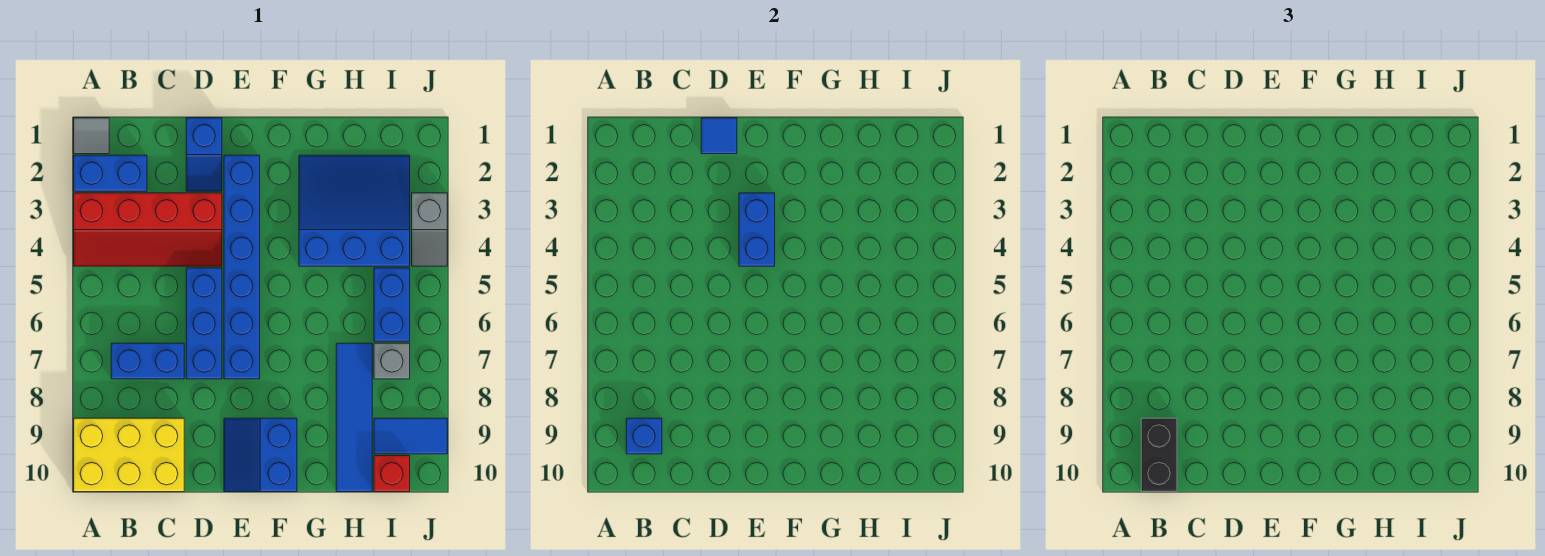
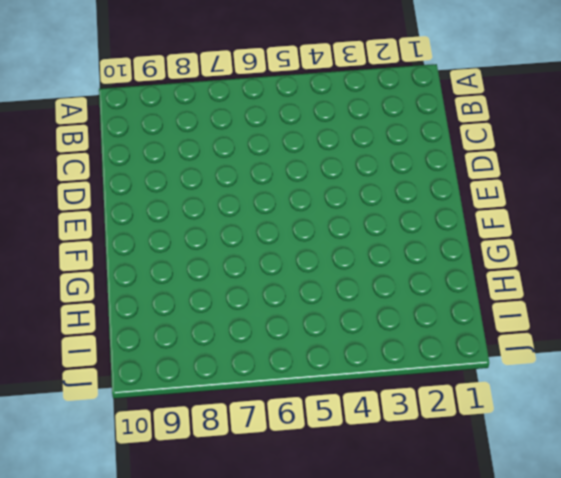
none -> grey tile A1 level 1
none -> blue brick A2:B2 level 1
none -> red slope A3:D4 level 1 top 3

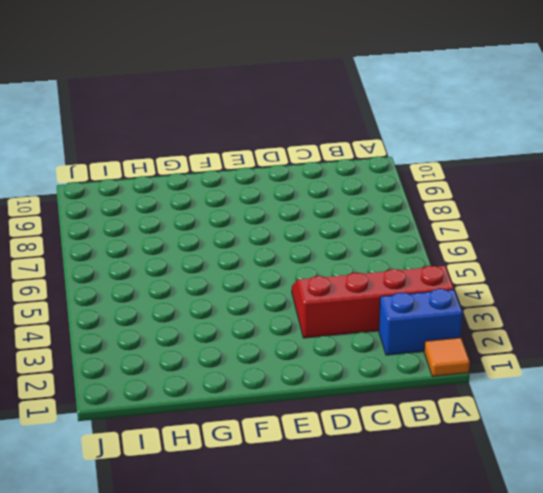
orange tile A1 level 1 -> grey tile A1 level 1
none -> yellow brick A9:C10 level 1
none -> blue brick B7:C7 level 1
none -> blue slope D1:D2 level 1 top 1

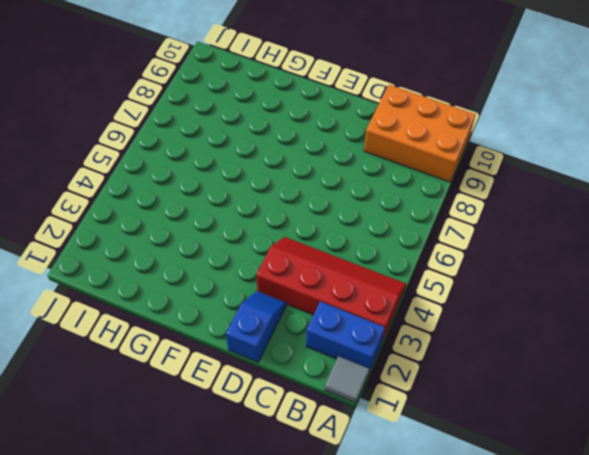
orange brick A9:C10 level 1 -> yellow brick A9:C10 level 1
none -> blue brick B7:C7 level 1
none -> blue brick D5:D7 level 1
none -> blue brick E2:E7 level 1

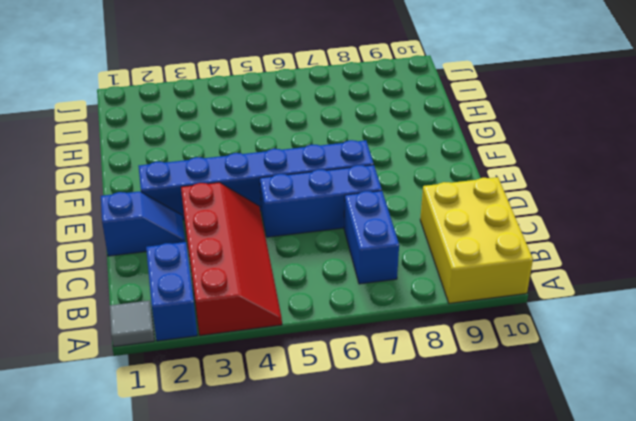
none -> blue slope E9:F10 level 1 top F
none -> blue slope G2:I4 level 1 top 4
none -> blue tile H7:H10 level 1

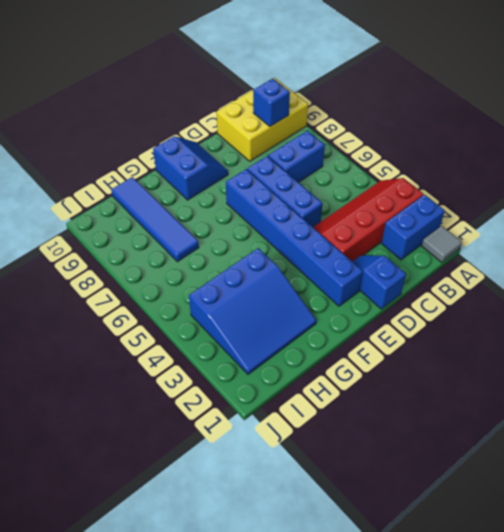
none -> blue brick I5:I6 level 1
none -> grey brick I7 level 1
none -> blue tile I9:J9 level 1

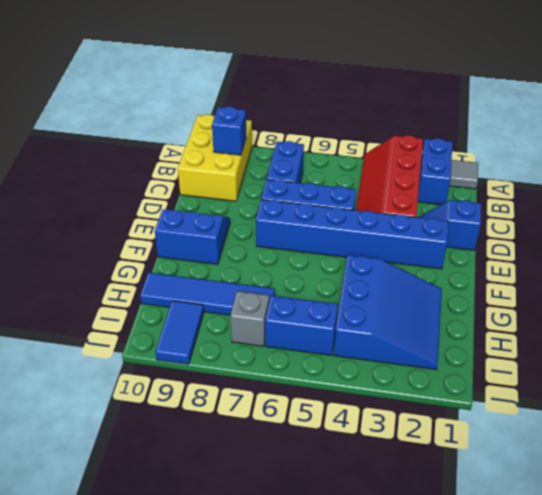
none -> red brick I10 level 1
none -> grey slope J3:J4 level 1 top 3
none -> blue tile D1 level 2

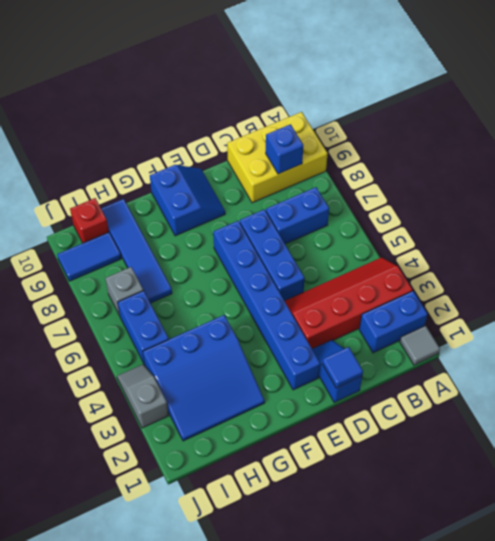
none -> blue brick E3:E4 level 2
none -> black brick B9:B10 level 3

